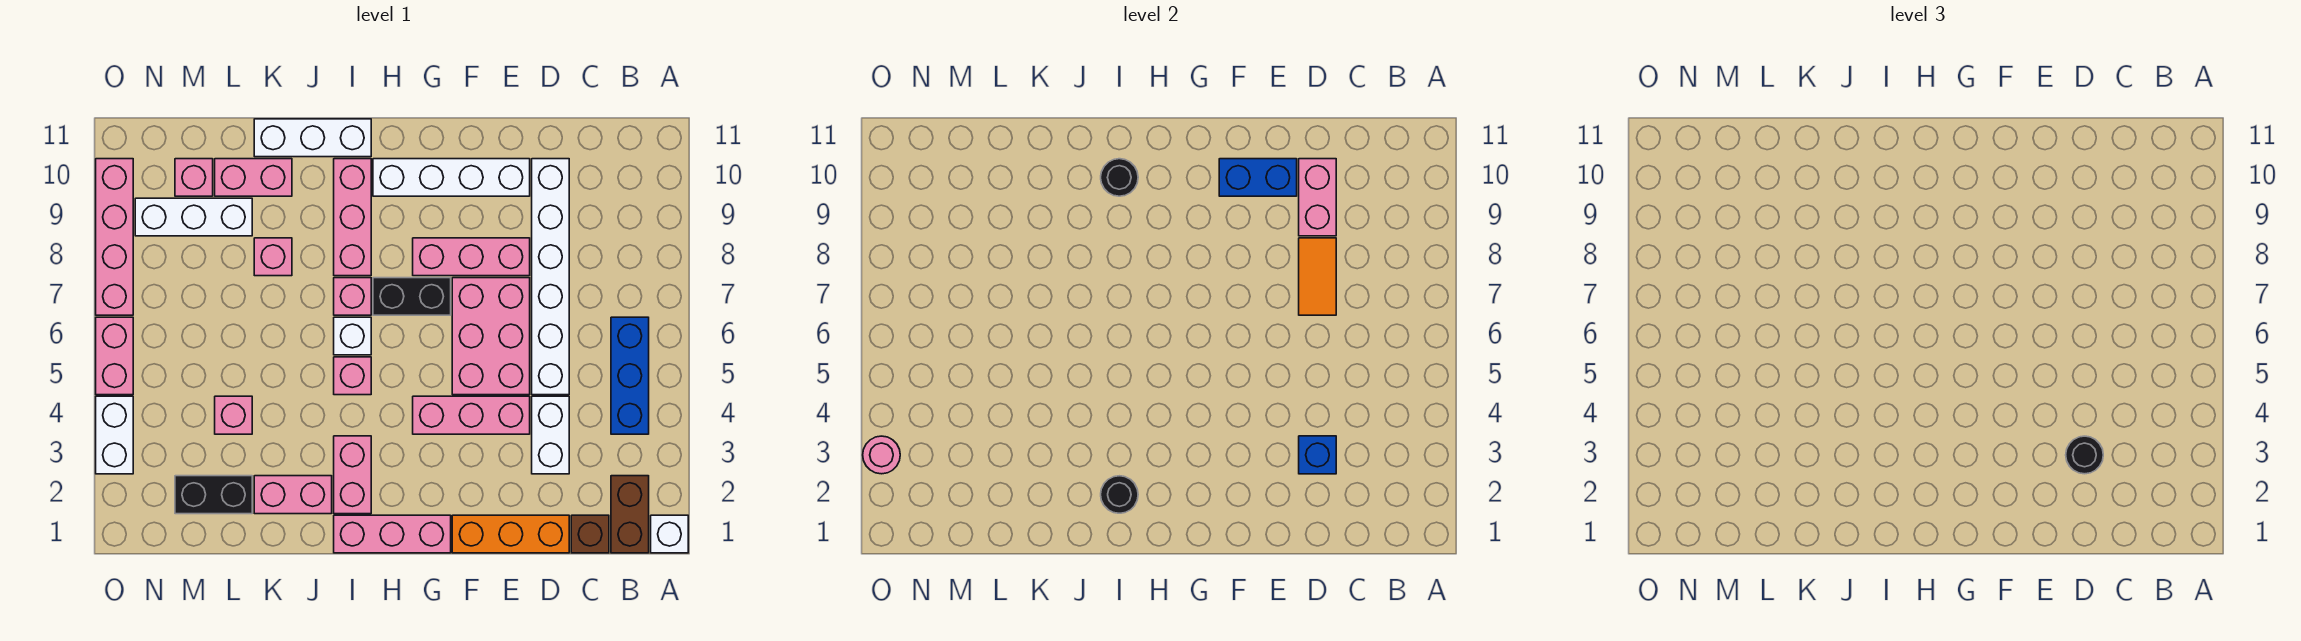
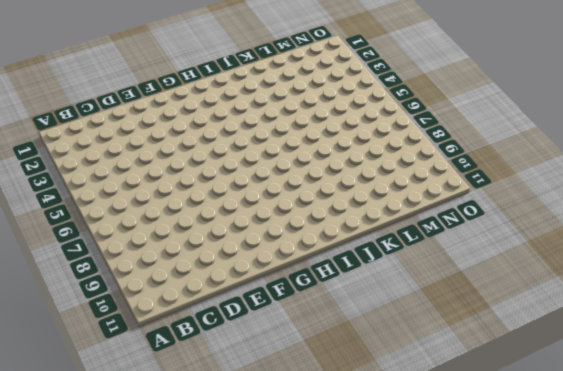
none -> white brick A1 level 1
none -> brown brick B1:B2 level 1
none -> blue brick B4:B6 level 1
none -> brown brick C1 level 1

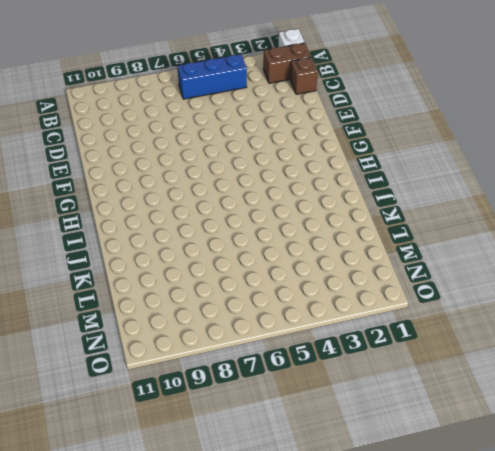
none -> orange brick D1:F1 level 1
none -> white brick D3:D4 level 1
none -> white brick D5:D10 level 1
none -> pink brick E4:G4 level 1

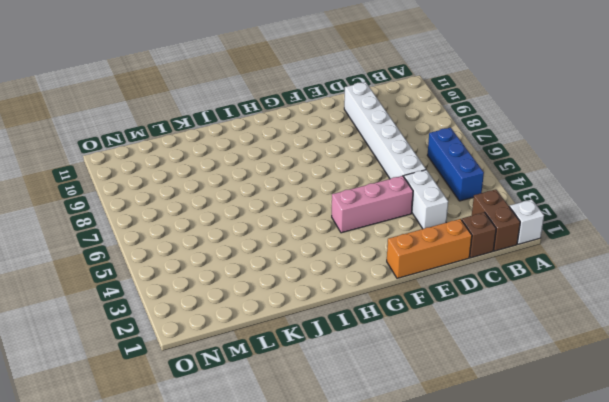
none -> pink brick E5:F7 level 1
none -> pink brick E8:G8 level 1
none -> white brick E10:H10 level 1
none -> pink brick G1:I1 level 1

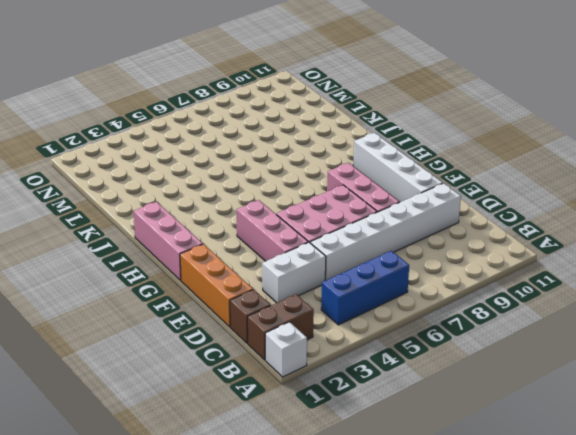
none -> black brick G7:H7 level 1
none -> pink brick I2:I3 level 1
none -> pink brick I5 level 1
none -> white brick I6 level 1

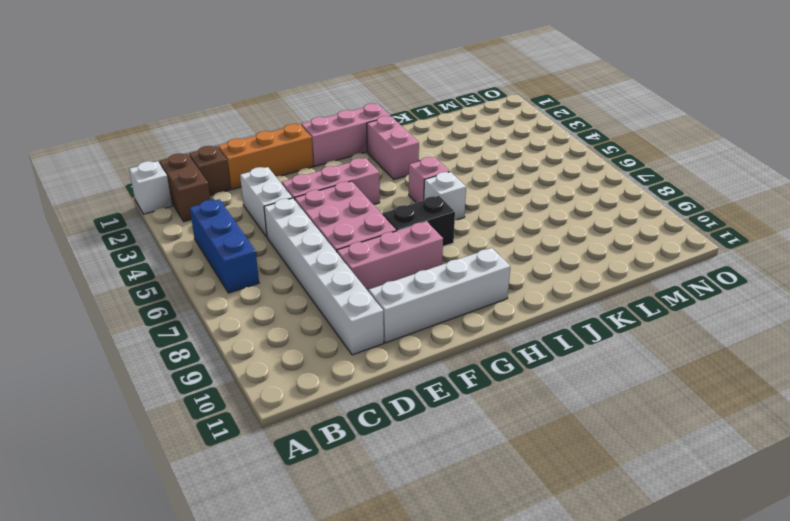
none -> pink brick I7 level 1
none -> pink brick I8:I10 level 1
none -> white brick I11:K11 level 1
none -> pink brick J2:K2 level 1

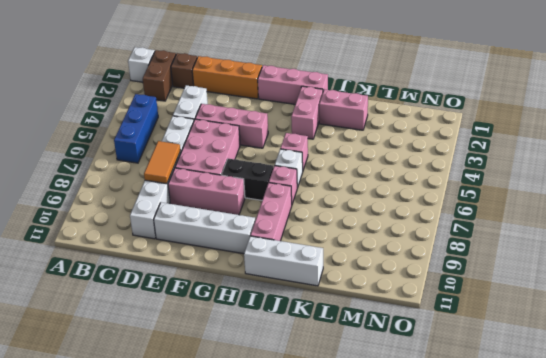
none -> pink brick K8 level 1
none -> pink brick K10:L10 level 1
none -> black brick L2:M2 level 1
none -> pink brick L4 level 1

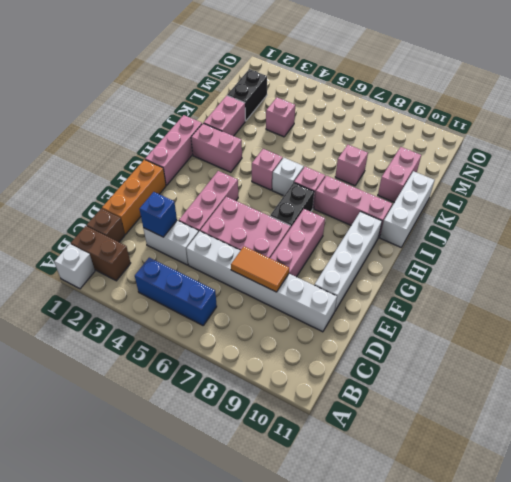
none -> white brick L9:N9 level 1
none -> pink brick M10 level 1
none -> white brick O3:O4 level 1
none -> pink brick O5:O6 level 1

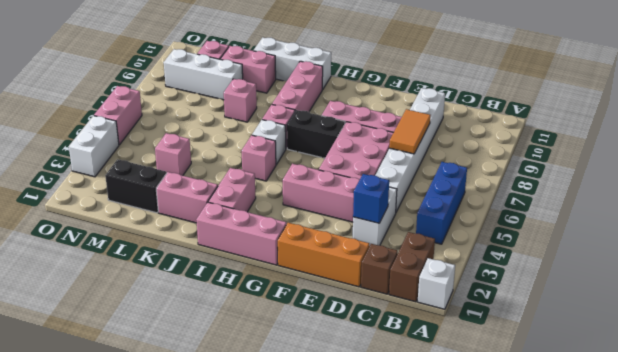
none -> white brick E10:H10 level 1
none -> pink brick O7:O10 level 1
none -> pink brick D9:D10 level 2
none -> blue brick E10:F10 level 2

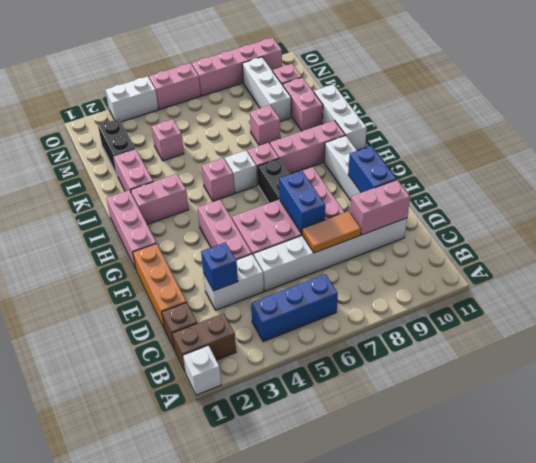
blue brick E7:F7 level 2 -> none
none -> black round brick I2 level 2
none -> black round brick I10 level 2
none -> pink round brick O3 level 2
none -> black round brick D3 level 3

